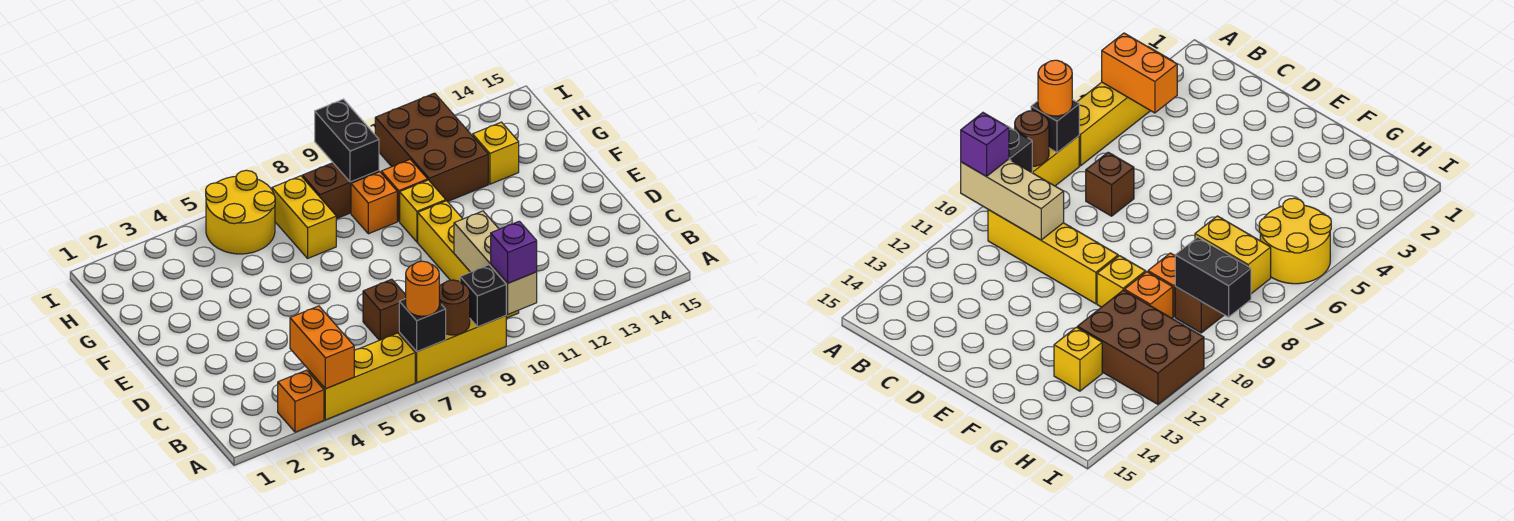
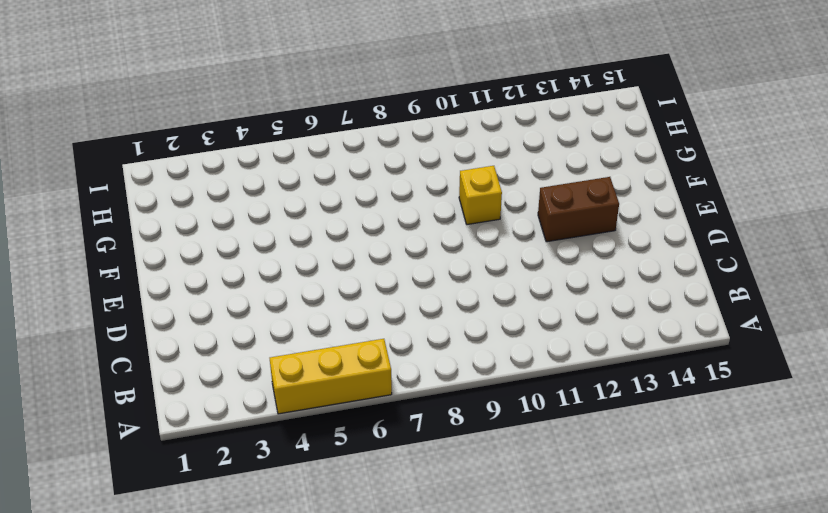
brown brick E12:E13 level 1 -> brown brick H8:H9 level 1
none -> orange brick A3 level 1
none -> yellow brick A7:A9 level 1
none -> yellow brick B10:E10 level 1

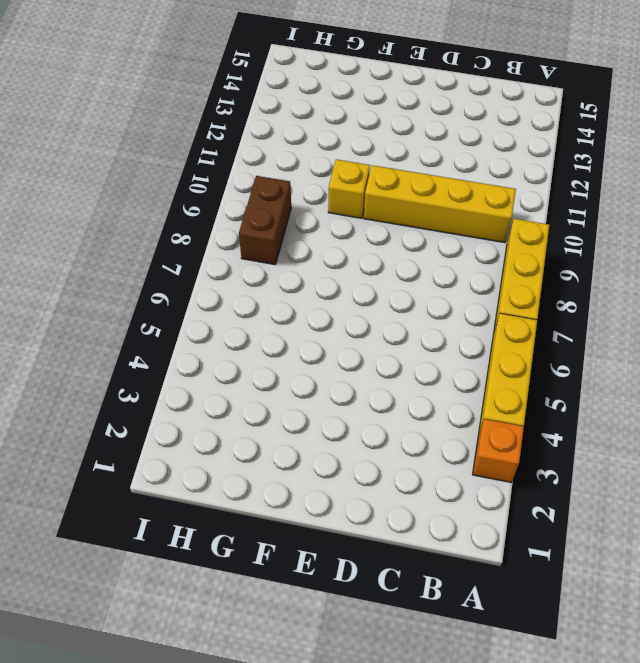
none -> brown brick C7 level 1
none -> yellow brick G7:H7 level 1
none -> orange brick G9 level 1

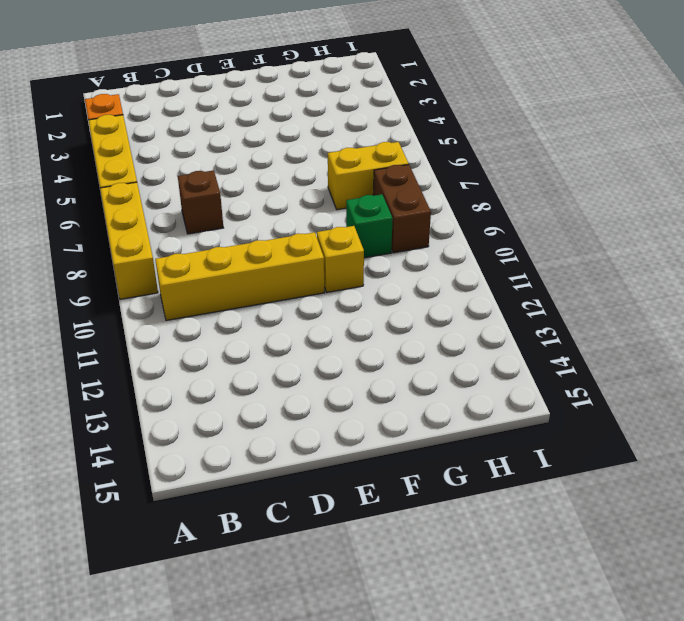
green brick G9 level 1 -> orange brick G9 level 1
none -> orange brick G10 level 1
none -> brown brick G11:I12 level 1
none -> yellow brick G13 level 1

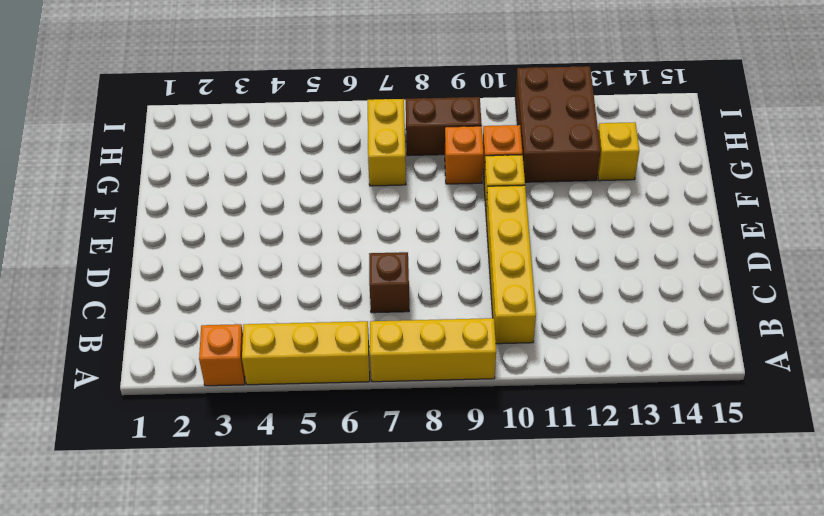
none -> yellow round brick H5:I6 level 1
none -> orange brick A4:B4 level 2
none -> black brick A7 level 2

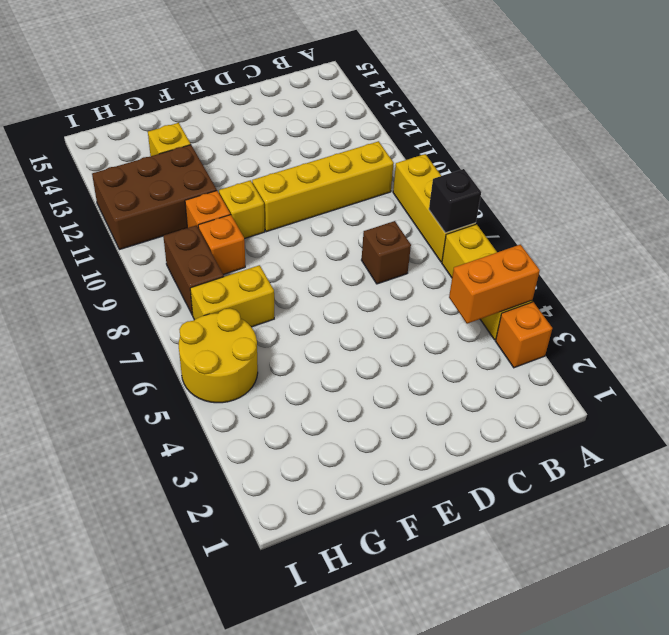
none -> brown round brick A8 level 2
none -> black brick A9 level 2
none -> tan brick A10:C10 level 2

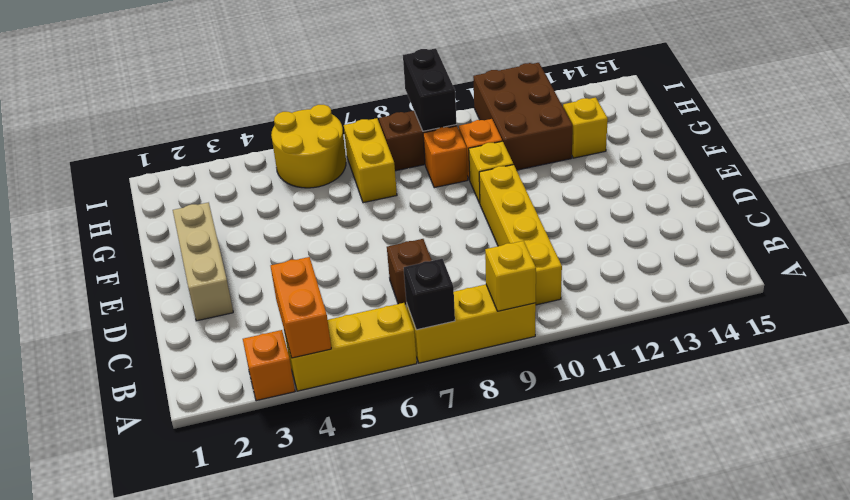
yellow brick A9 level 2 -> black brick A9 level 2
tan brick D2:F2 level 1 -> tan brick A10:C10 level 2
none -> brown round brick A8 level 2
none -> orange round brick A7 level 3
none -> purple brick A10 level 3

